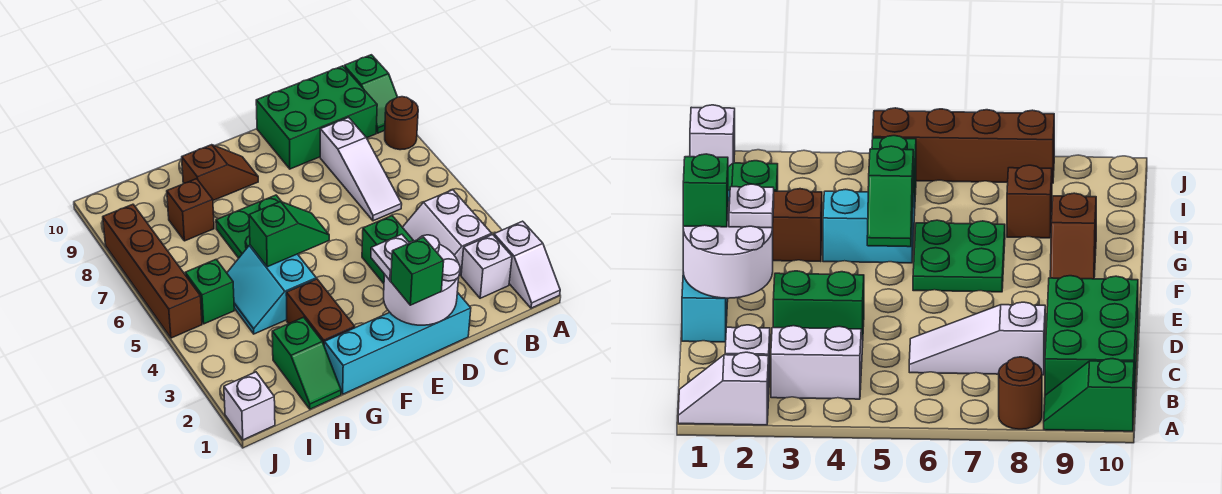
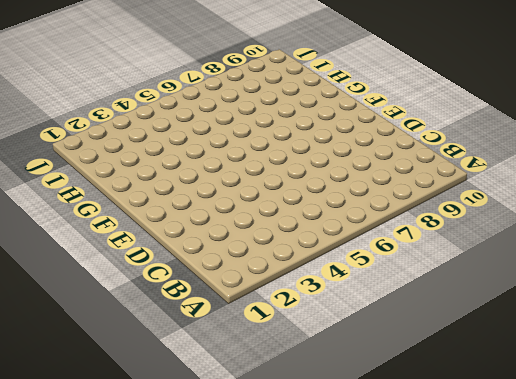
none -> white slope A1:A2 level 1 top 2
none -> brown round brick A8 level 1
none -> green slope A9:A10 level 1 top 10

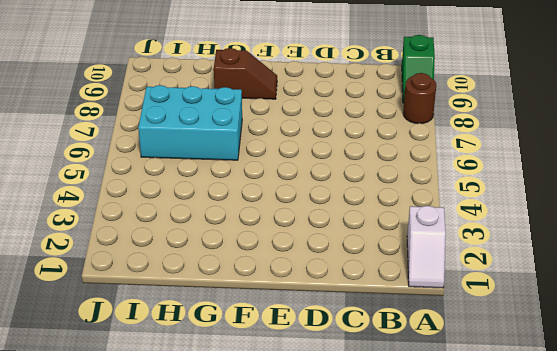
cyan brick G6:I7 level 1 -> green plate F6:G7 level 1
none -> white brick B2 level 1
none -> white slope B3:C4 level 1 top B
none -> green brick B9:D10 level 1

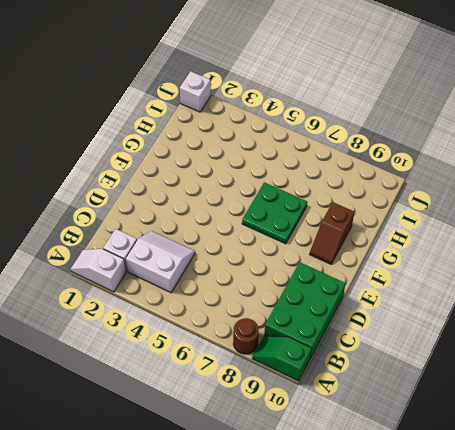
none -> white slope C6:C8 level 1 top 8
none -> cyan brick D1:G1 level 1
none -> green brick D3:D4 level 1

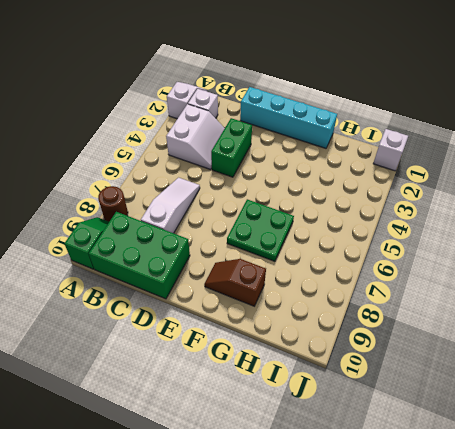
none -> brown brick G2:G3 level 1
none -> cyan slope G4:H5 level 1 top G
none -> green slope H1:H2 level 1 top 2

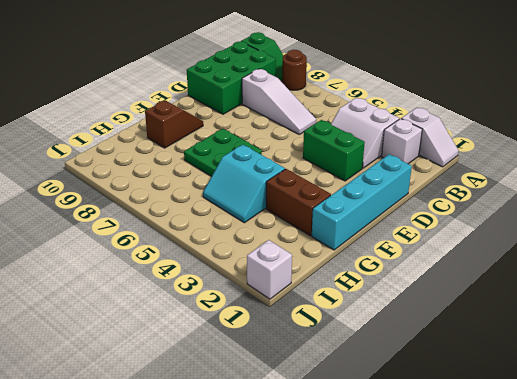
none -> green slope H1:H2 level 1 top 2
none -> brown brick H8 level 1
none -> green brick I5 level 1

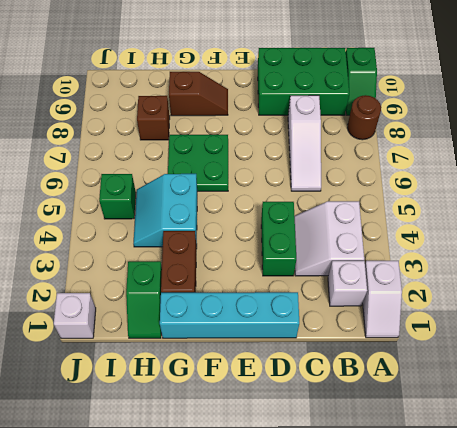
none -> brown brick J5:J8 level 1
none -> white round brick D1:E2 level 2
none -> green slope F5:G5 level 2 top G

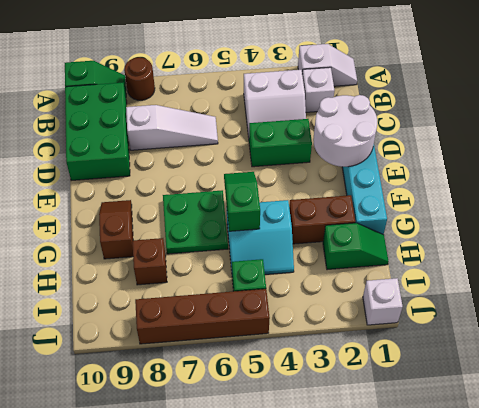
none -> green brick E1 level 3
none -> white plate E2 level 3

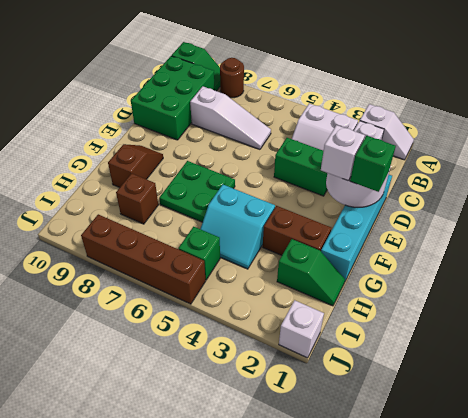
white brick E2 level 3 -> white plate E2 level 3
none -> green slope F5:G5 level 2 top G

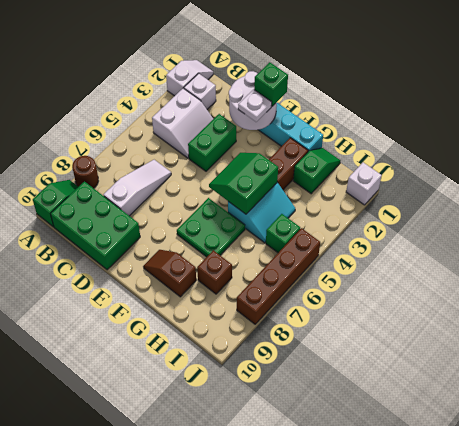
green slope F4:G5 level 2 top G -> green slope F5:G5 level 2 top G

